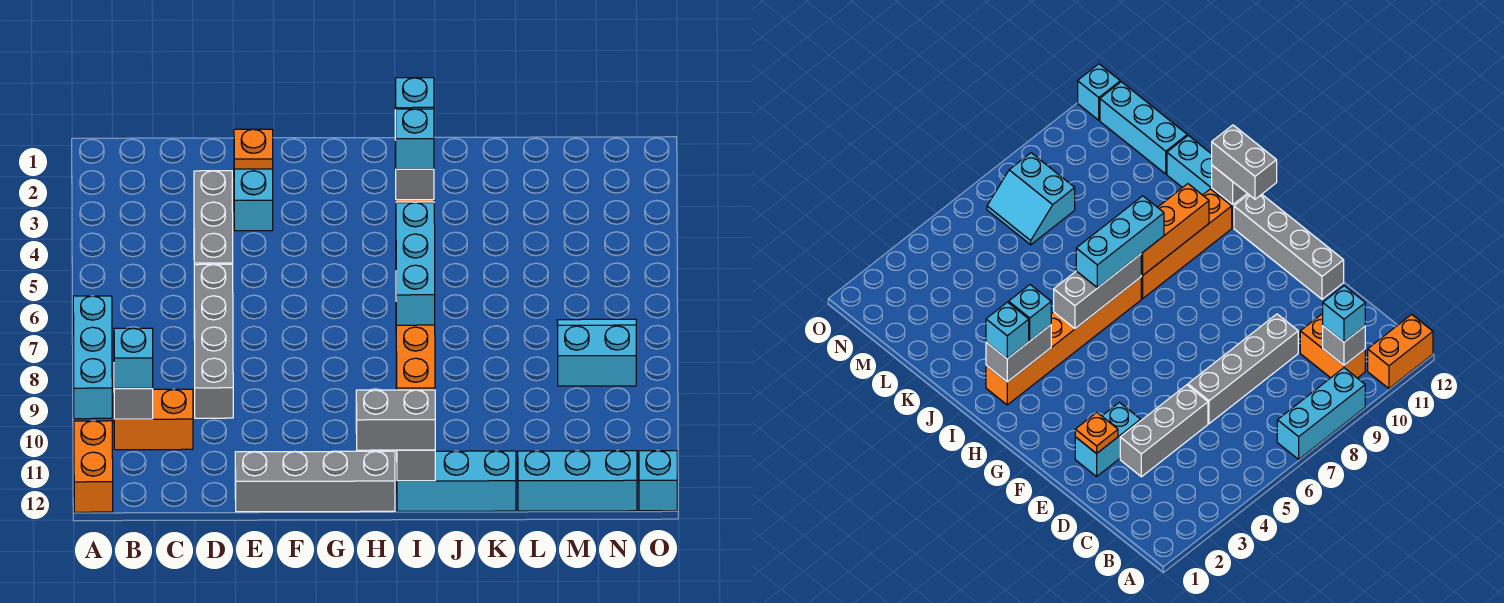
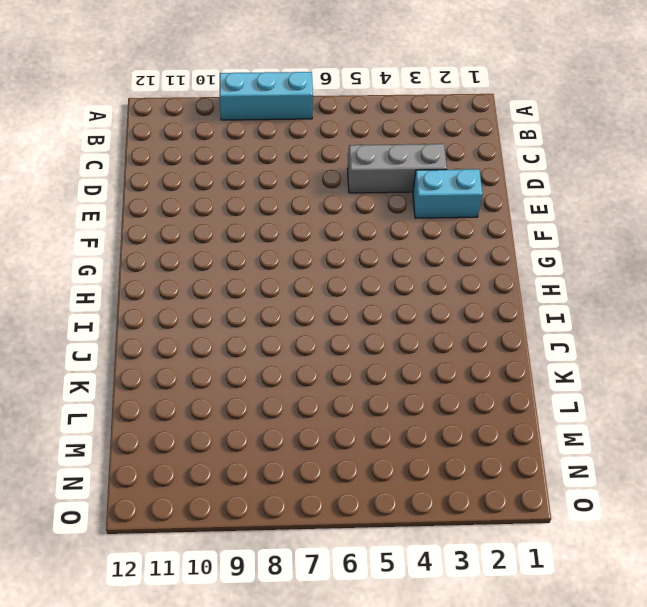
none -> orange brick A11:A12 level 1
none -> orange brick B10:C10 level 1
none -> grey brick D6:D9 level 1

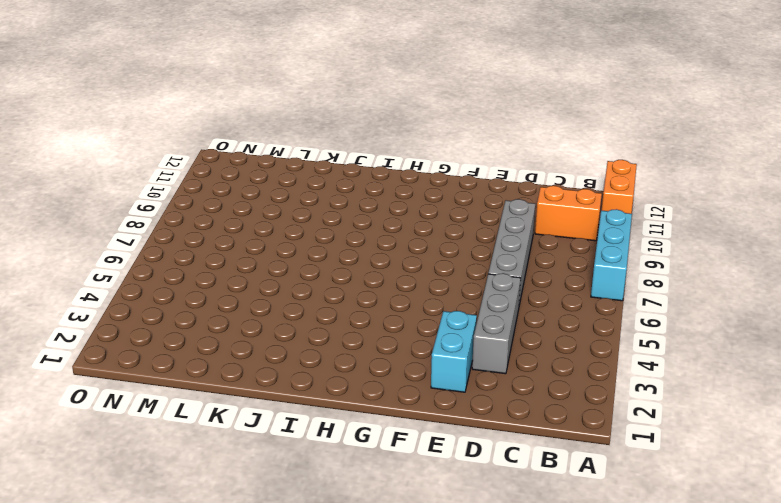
none -> grey brick E12:H12 level 1
none -> orange brick I2:I7 level 1
none -> orange brick I8:I11 level 1

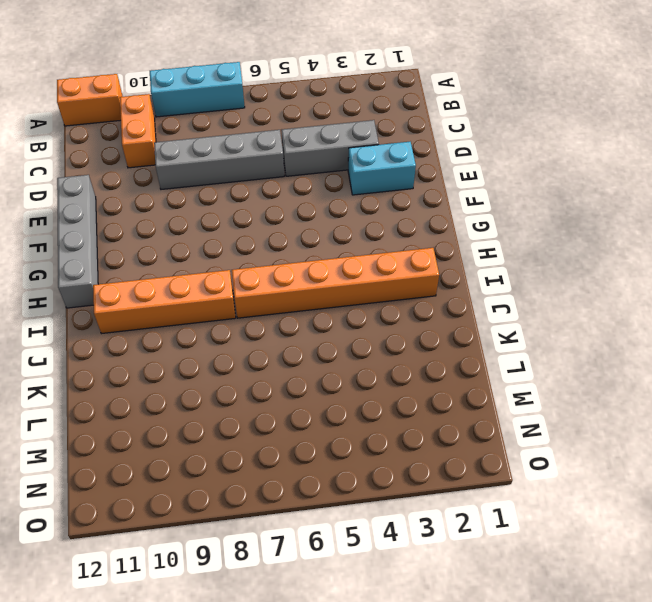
none -> cyan brick I12:K12 level 1
none -> cyan brick L12:N12 level 1
none -> cyan slope M7:N8 level 1 top 8

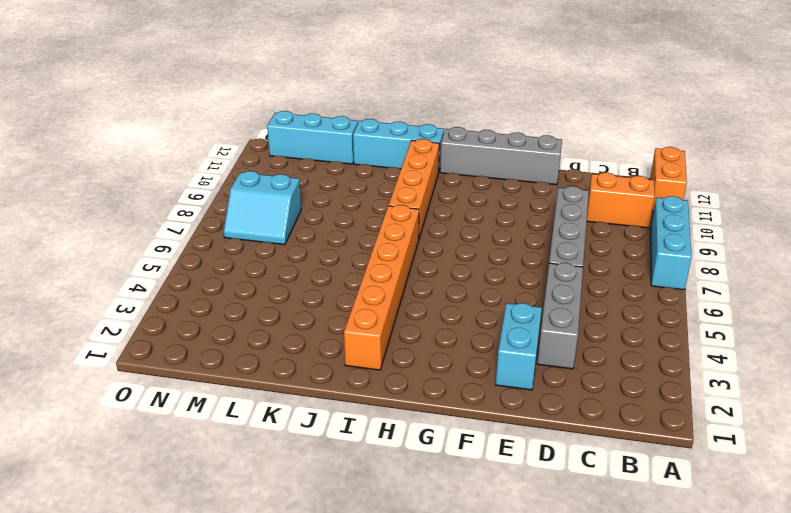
none -> cyan brick O12 level 1
none -> grey brick B10 level 2
none -> orange plate E2 level 2

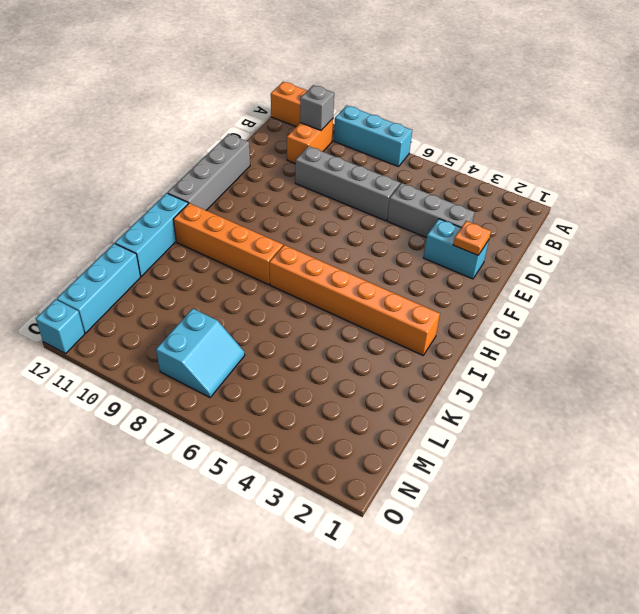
none -> grey brick I2:I3 level 2
none -> grey brick I5:I7 level 2
none -> orange brick I8:I10 level 2

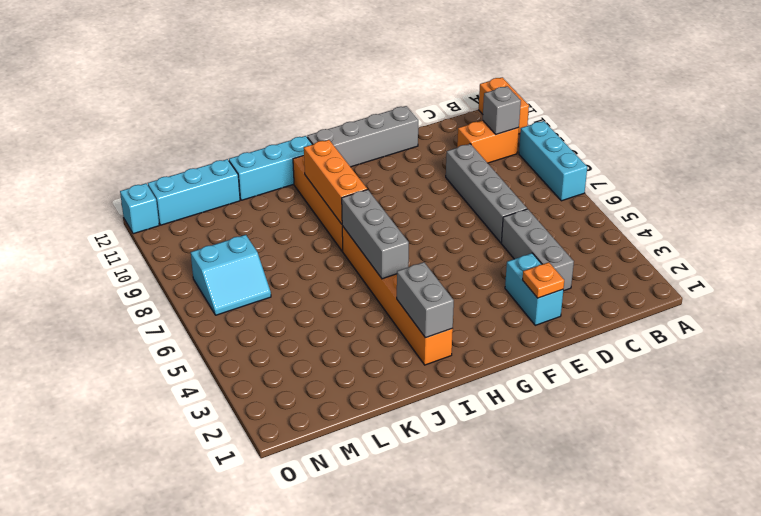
none -> grey brick I12 level 2
none -> cyan brick B10 level 3
none -> grey brick H12:I12 level 3

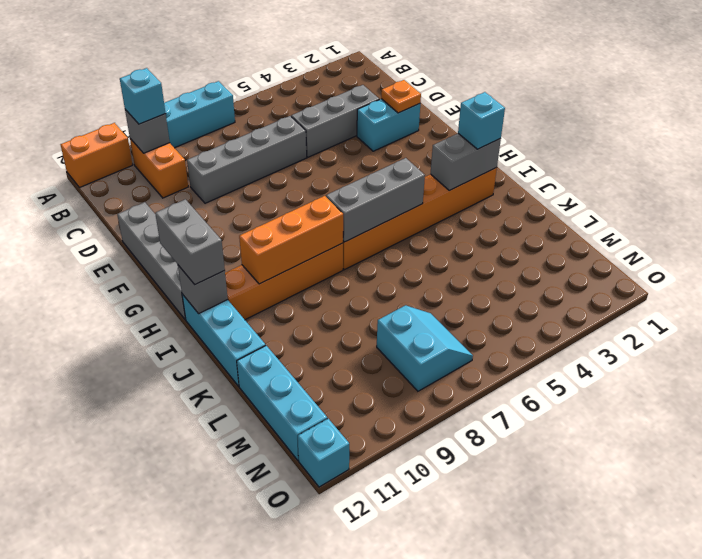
none -> cyan brick I3 level 3
none -> cyan brick I6:I8 level 3

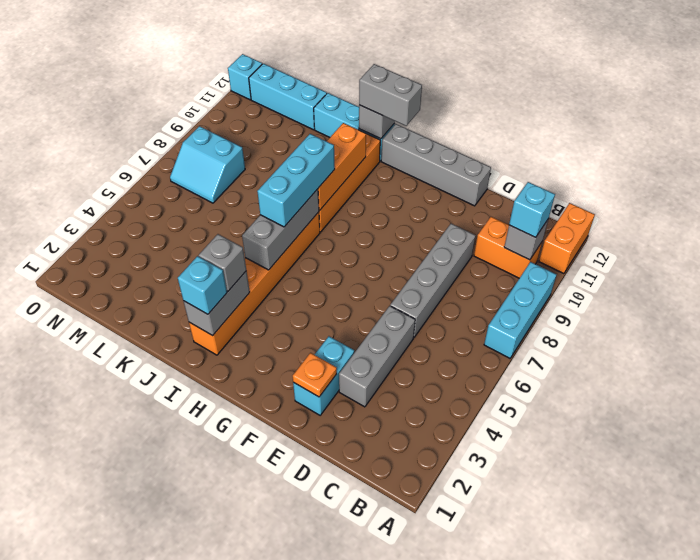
grey brick I3 level 3 -> cyan brick I3 level 3

